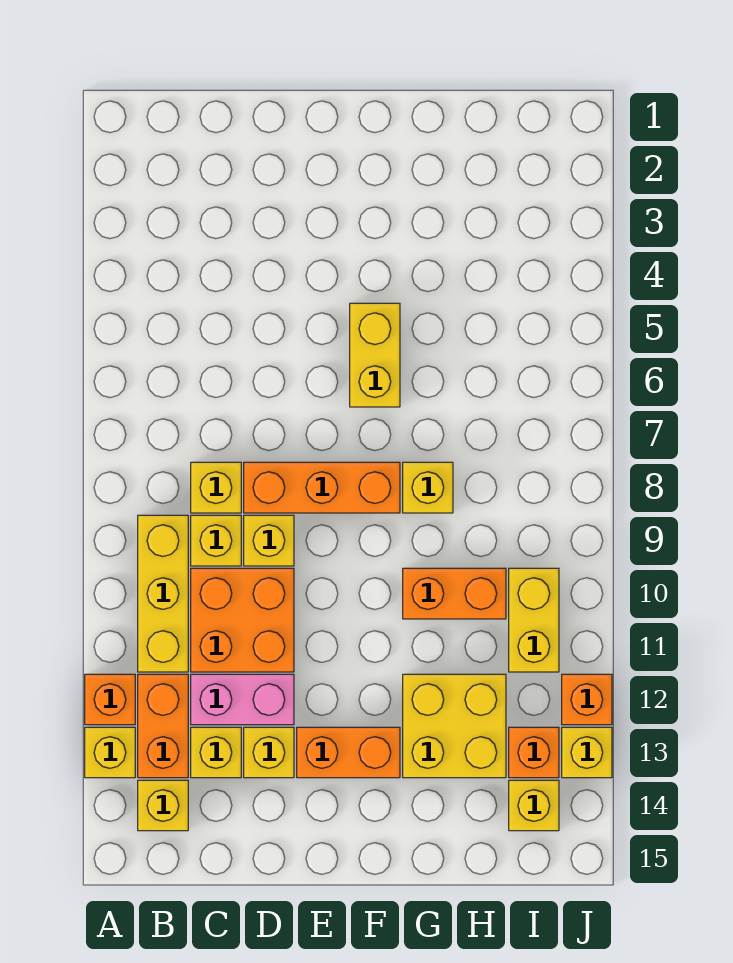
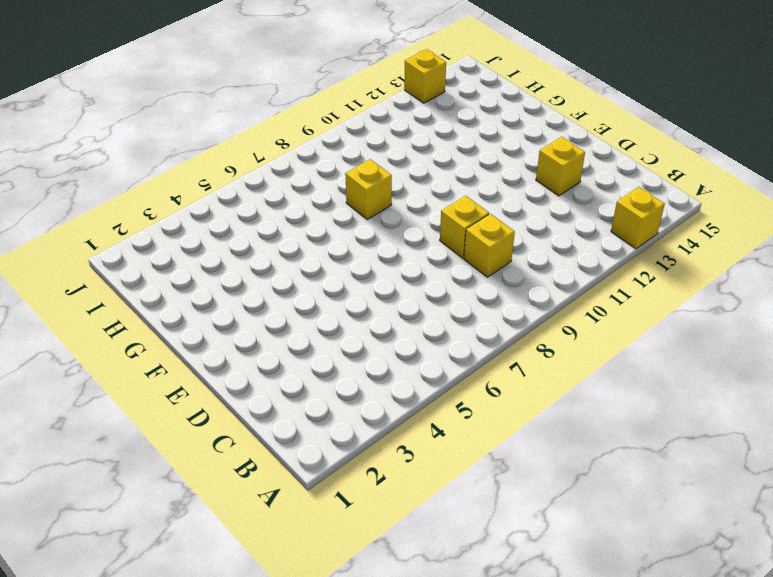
none -> orange brick A12 level 1
none -> yellow brick B9:B11 level 1
none -> orange brick B12:B13 level 1

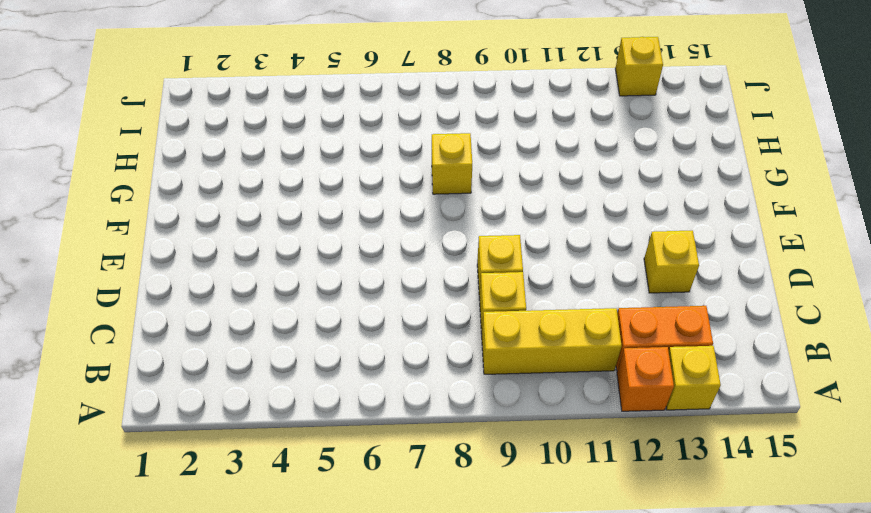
none -> yellow brick B14 level 1
none -> yellow brick C8 level 1
none -> orange brick C10:D11 level 1

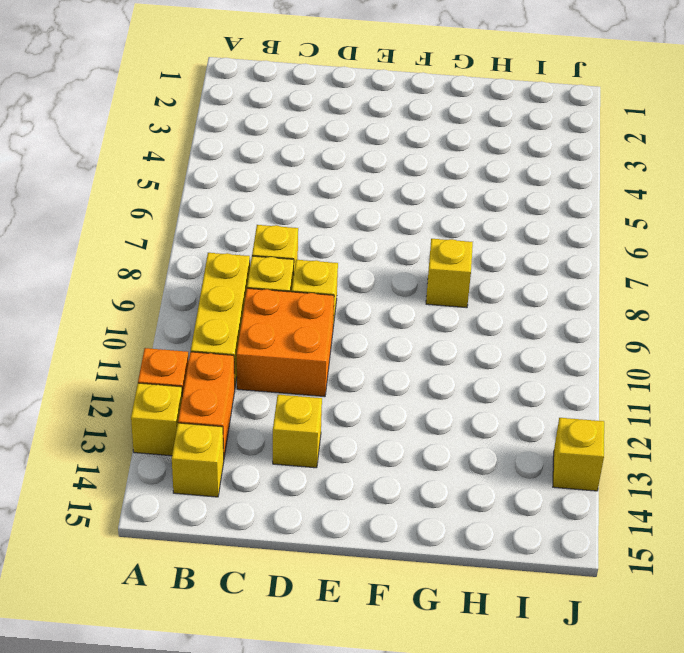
none -> pink brick C12:D12 level 1
none -> yellow brick C13 level 1
none -> orange brick D8:F8 level 1

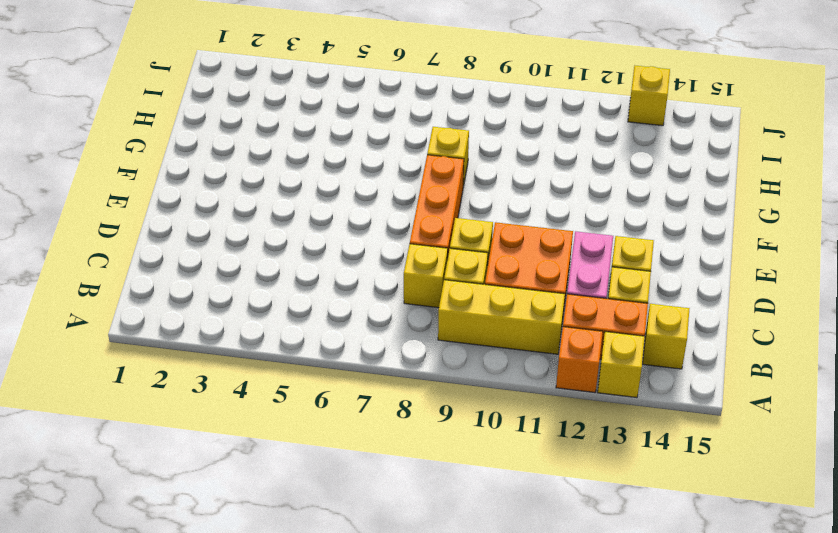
none -> orange brick E13:F13 level 1
none -> yellow brick F5:F6 level 1
none -> orange brick G10:H10 level 1

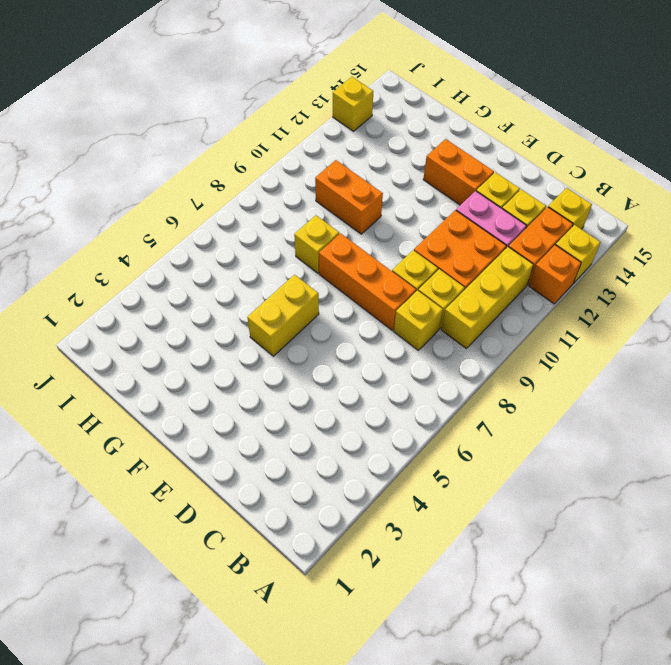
none -> yellow brick G12:H13 level 1
none -> yellow brick I10:I11 level 1
none -> orange brick I13 level 1

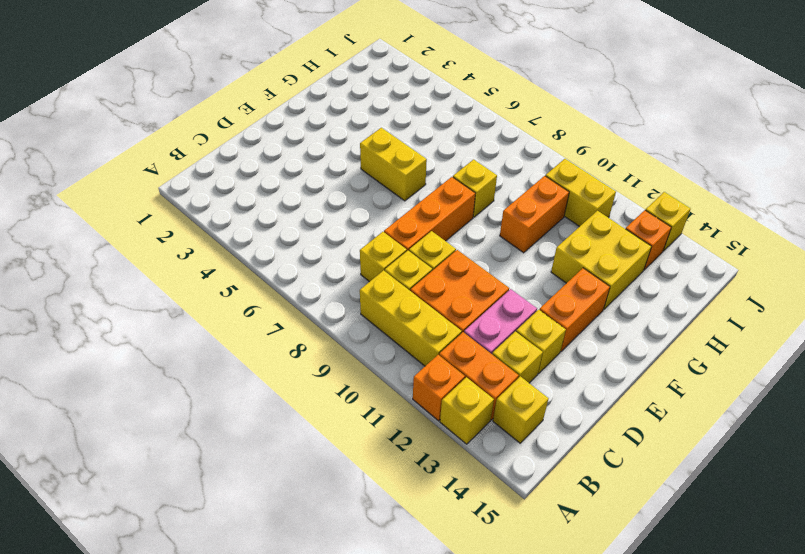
none -> yellow brick I14 level 1
none -> orange brick J12 level 1

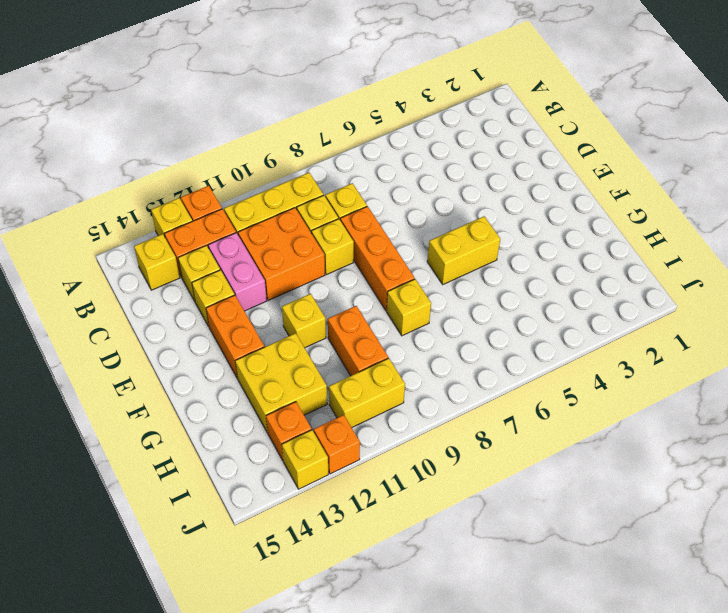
yellow brick F11 level 1 -> yellow brick I14 level 1

